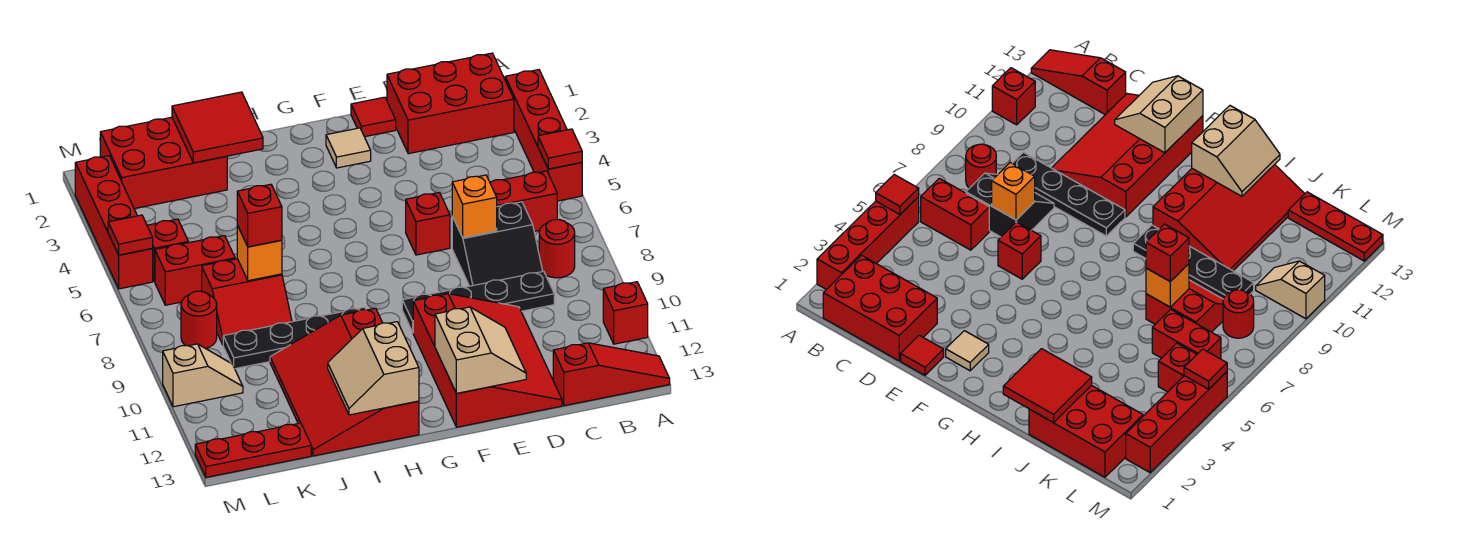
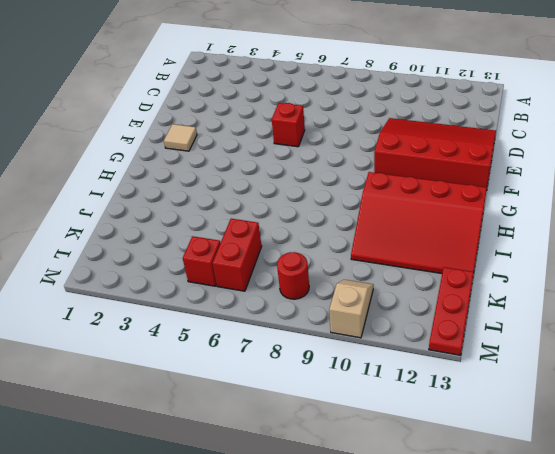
none -> red brick A2:A5 level 1
none -> red brick A11 level 1
none -> red slope A13:C13 level 1 top C
none -> red brick B1:D2 level 1

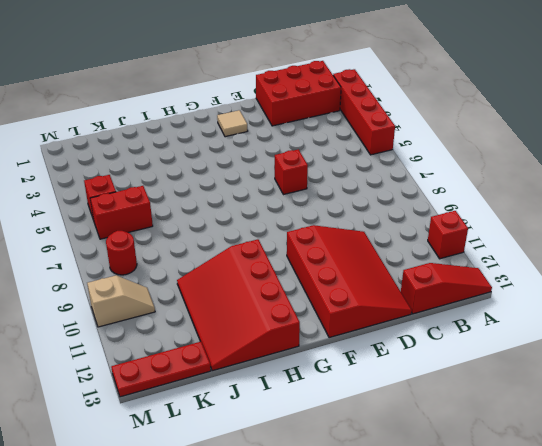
none -> red brick B6:C6 level 1
none -> red round brick B8 level 1
none -> black slope C7:D8 level 1 top 7
none -> black plate C9:F9 level 1

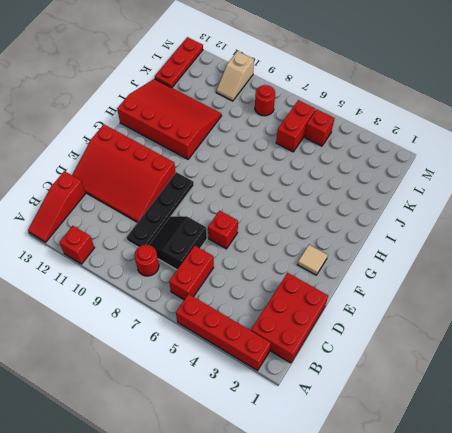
none -> red tile E1 level 1
none -> black plate H9:K9 level 1
none -> red brick J1:L2 level 1
none -> red slope J7:K8 level 1 top 7

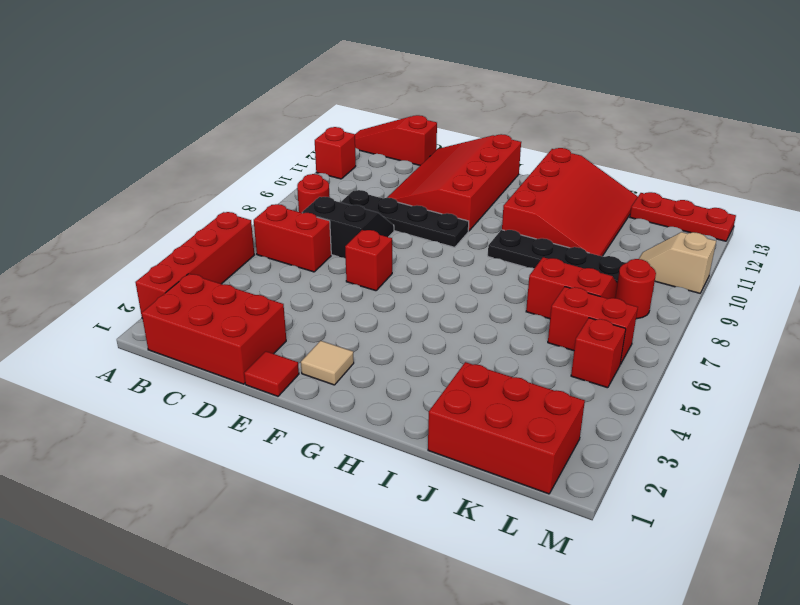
none -> red brick M2:M5 level 1
none -> red tile A5 level 2
none -> orange brick D7 level 2
none -> tan slope E12:F13 level 2 top F

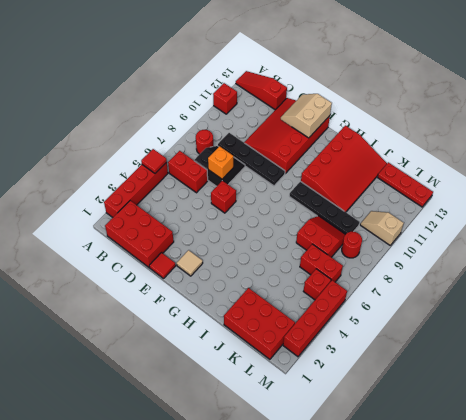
none -> tan slope H12:I13 level 2 top H
none -> red tile I1:J2 level 2
none -> orange brick J7 level 2
none -> red tile M5 level 2

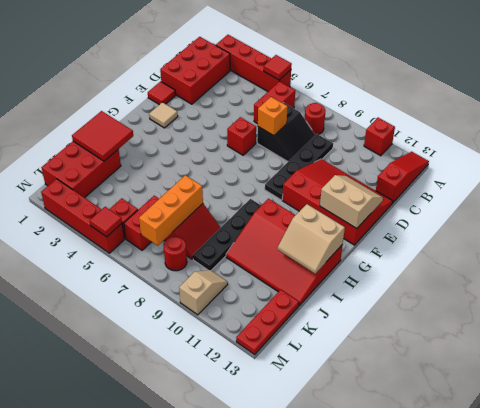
orange brick J7:L7 level 2 -> orange brick J7 level 2
none -> red brick J7 level 3

